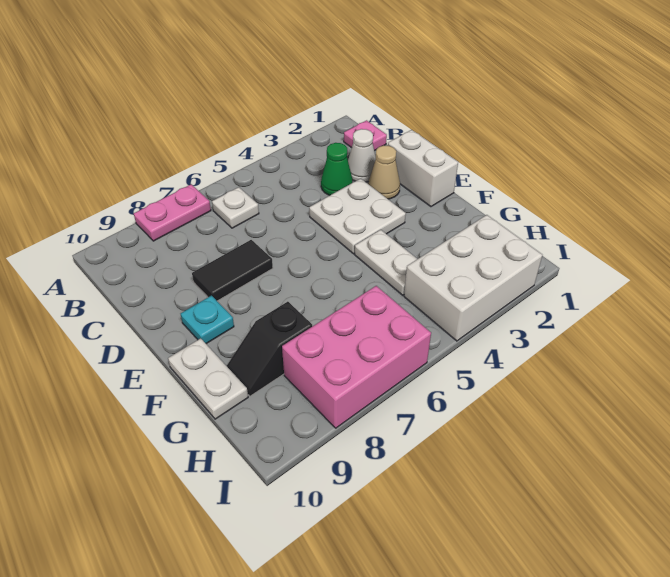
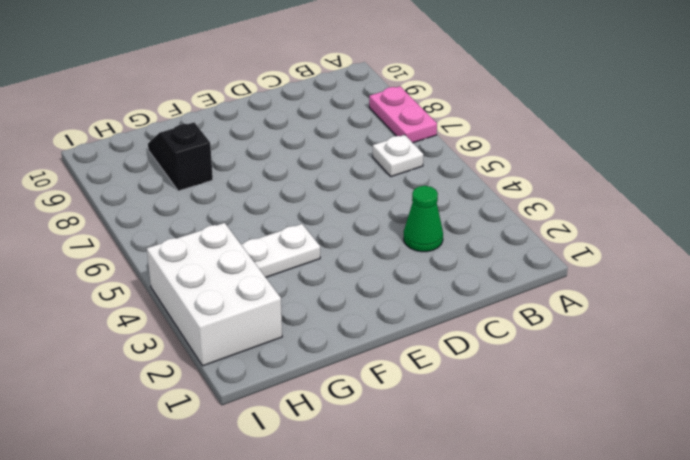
none -> pink plate B1 level 1
none -> white cone C2 level 1
none -> white brick D1:E1 level 1

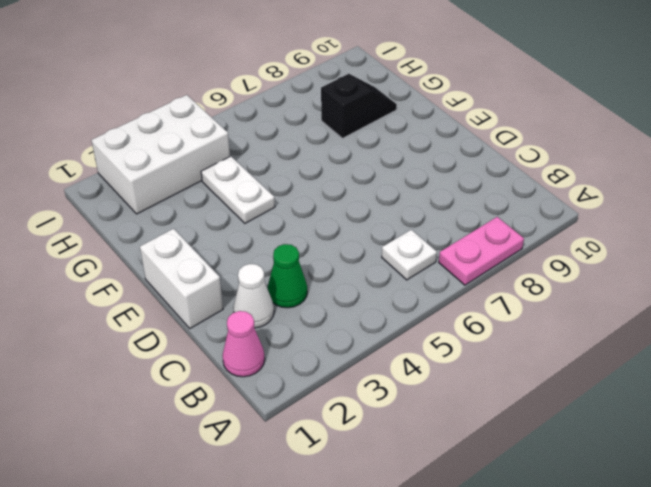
pink cone B1 level 1 -> pink plate B1 level 1
none -> tan cone D2 level 1
none -> white plate D3:E4 level 1
none -> black tile D7:D8 level 1

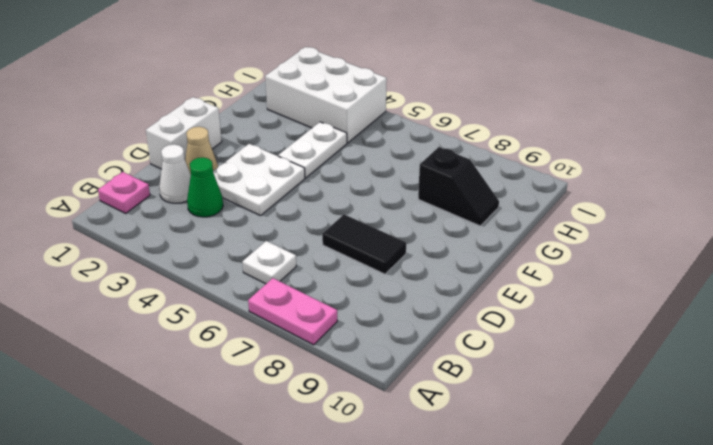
none -> cyan plate E9 level 1
none -> white plate F10:G10 level 1
none -> pink brick H6:I8 level 1

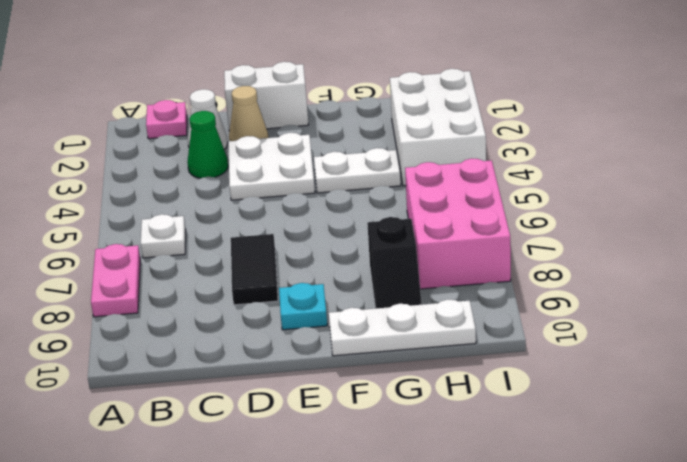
white plate F10:H10 level 1 -> white plate F10:G10 level 1

